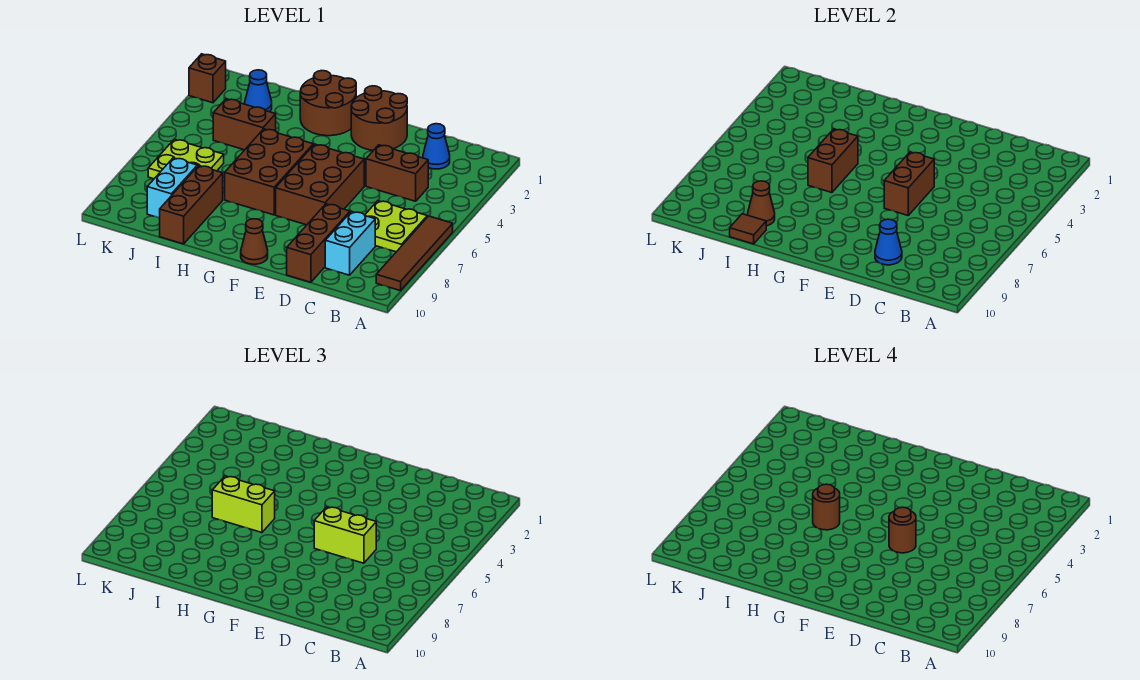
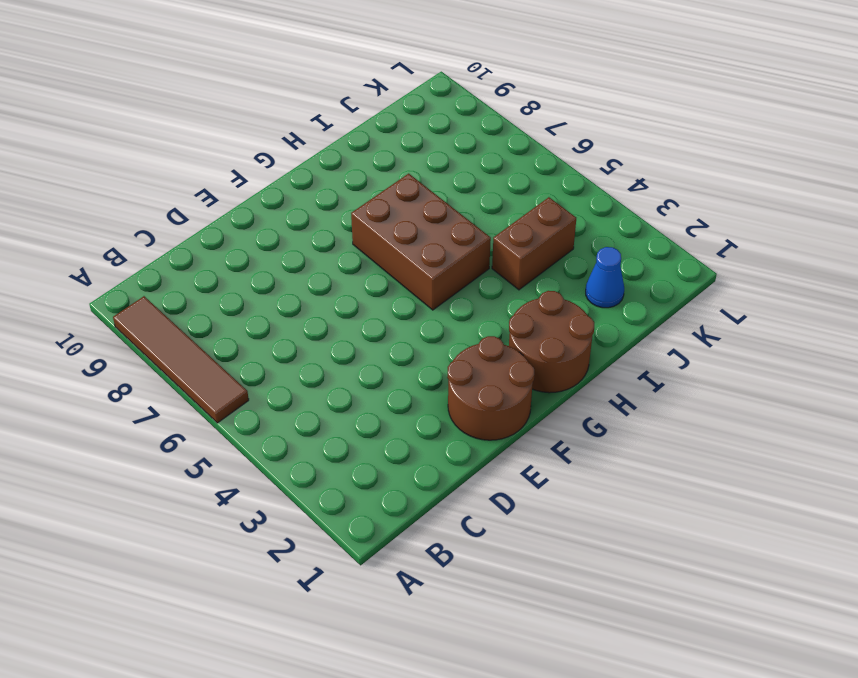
none -> lime plate B6:C7 level 1
none -> blue cone C2 level 1
none -> brown brick C4:D4 level 1

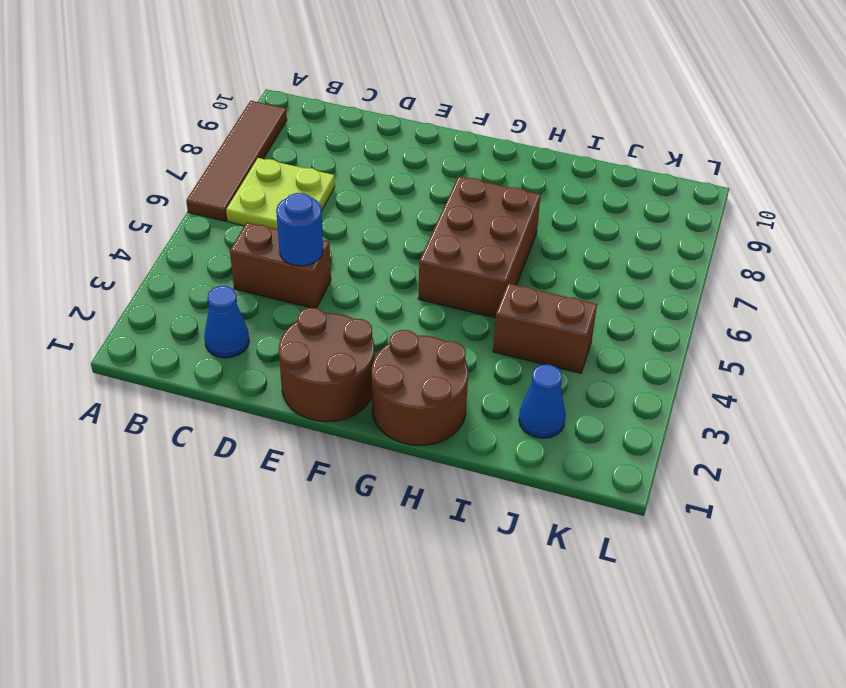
blue round brick D4 level 2 -> none
none -> cyan brick C8:C9 level 1
none -> brown brick D8:D10 level 1
none -> brown brick E5:F7 level 1

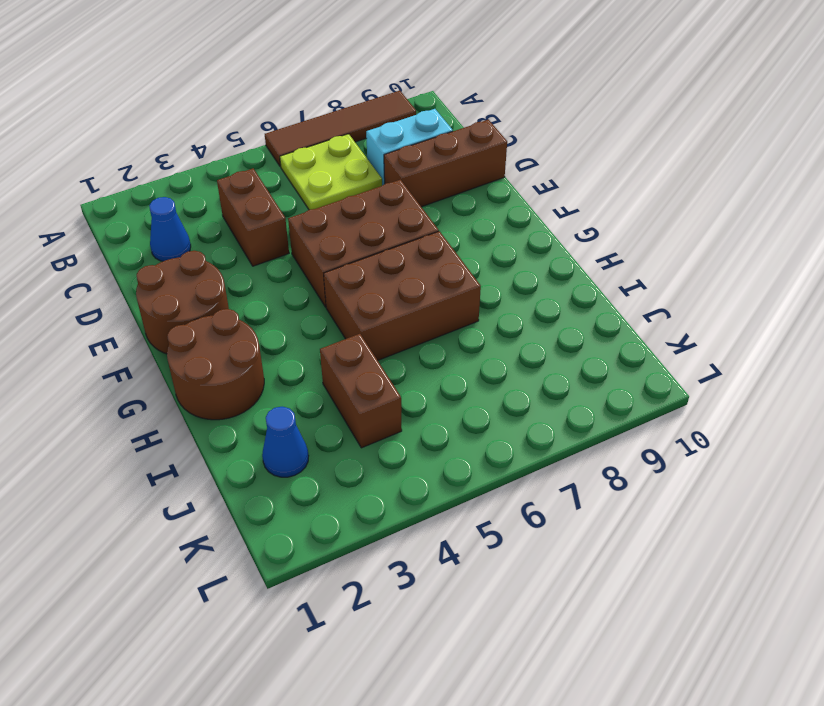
none -> brown cone F10 level 1
none -> brown brick I8:I10 level 1
none -> lime plate J6:K7 level 1

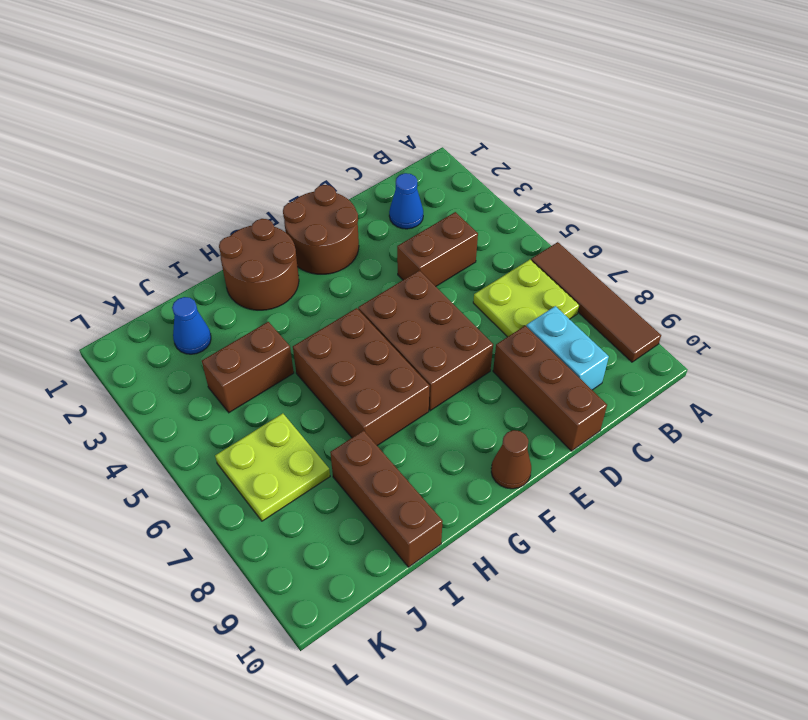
none -> cyan brick J8:J9 level 1
none -> brown brick L2 level 1
none -> blue cone D9 level 2

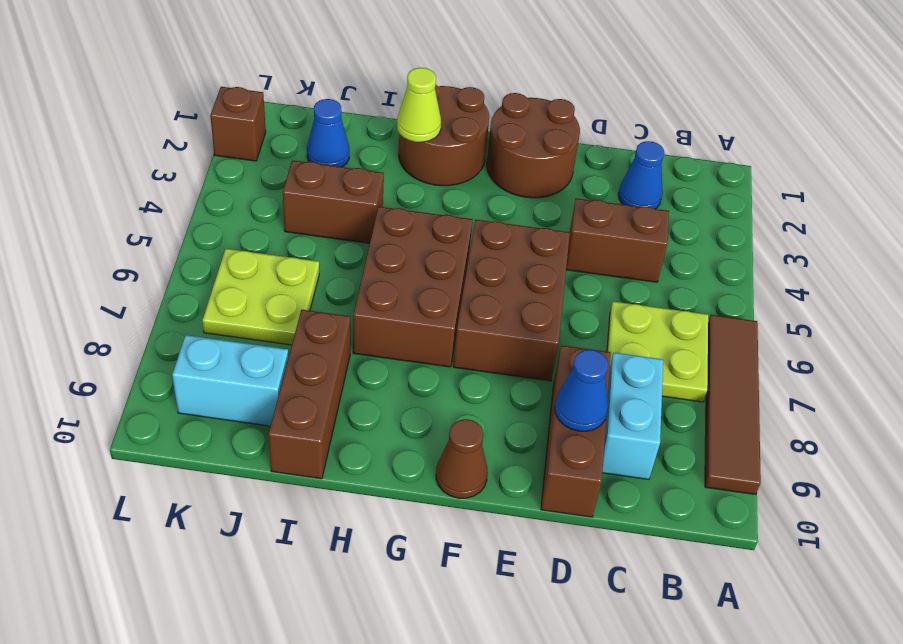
lime cone H2 level 2 -> none
cyan brick J9:K9 level 1 -> cyan brick J8:J9 level 1
none -> brown brick E5:E6 level 2
none -> brown brick H5:H6 level 2
none -> brown cone I9 level 2

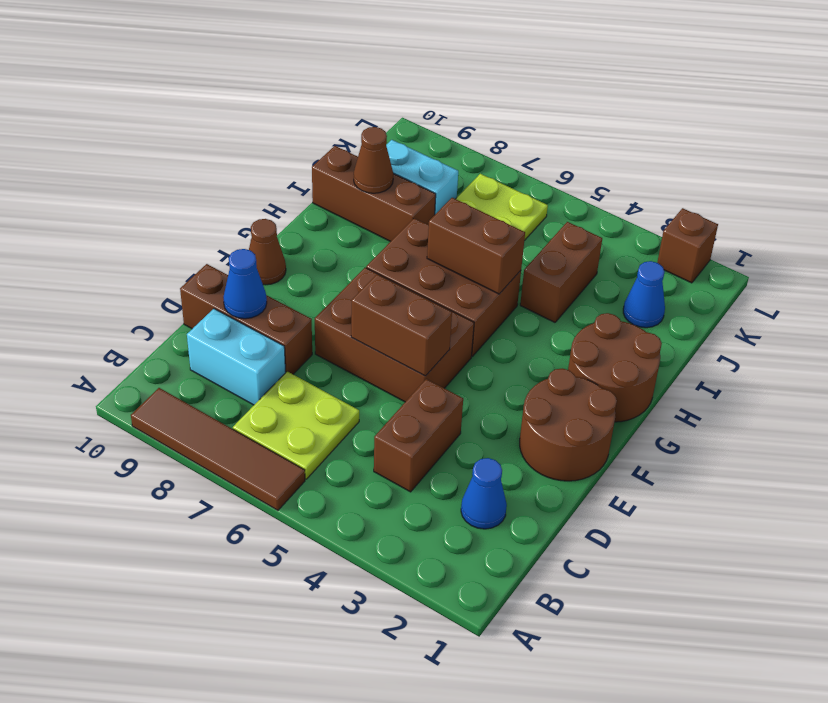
none -> brown tile I10 level 2
none -> lime brick D6:E6 level 3
none -> lime brick H6:I6 level 3

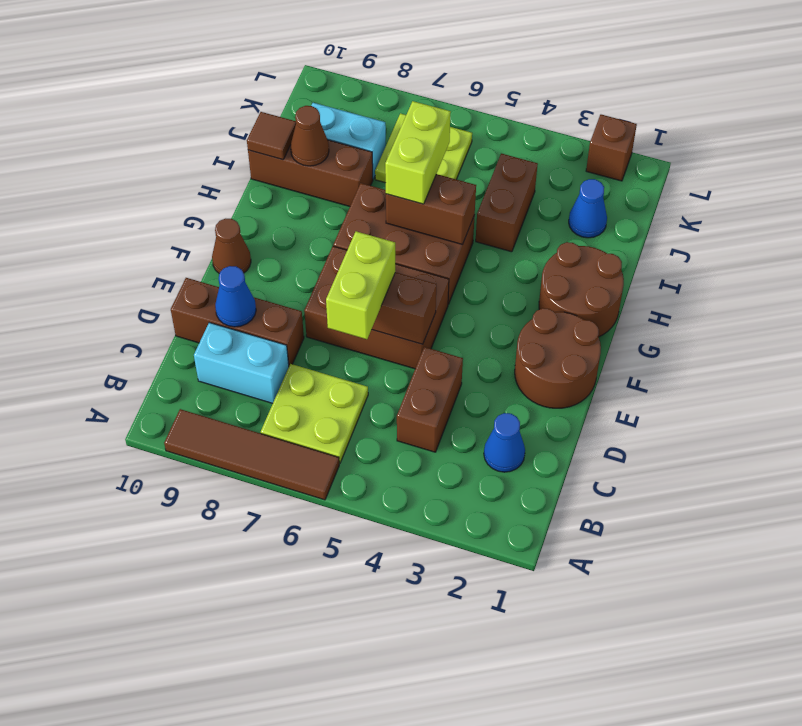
none -> brown round brick E6 level 4
none -> brown round brick H6 level 4

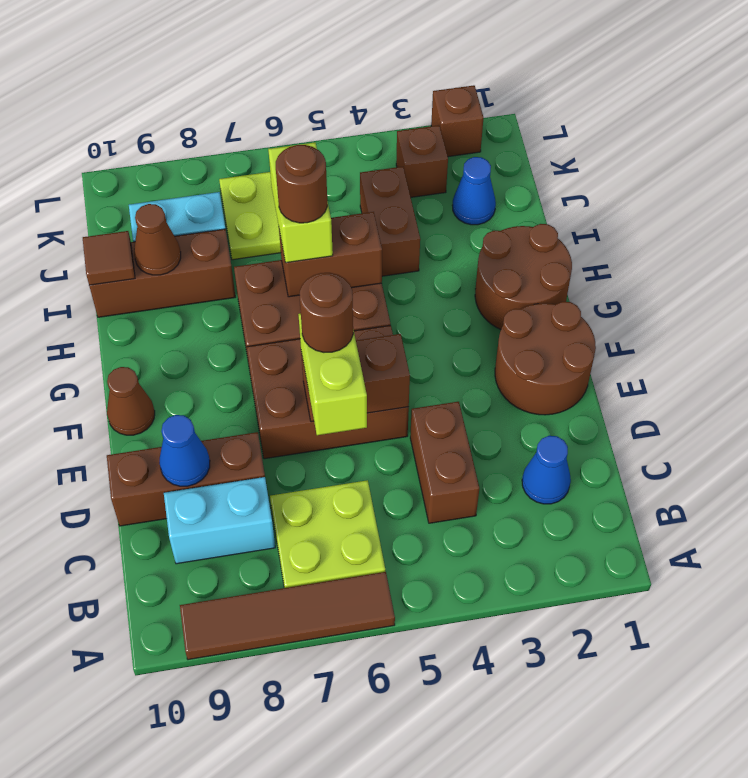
brown brick K3 level 1 -> none

